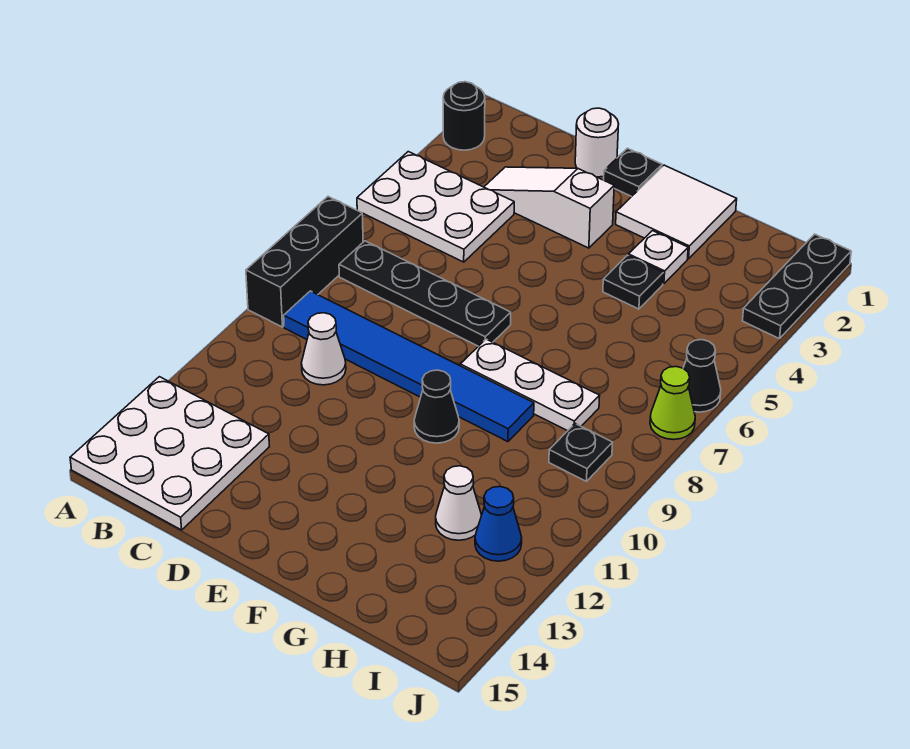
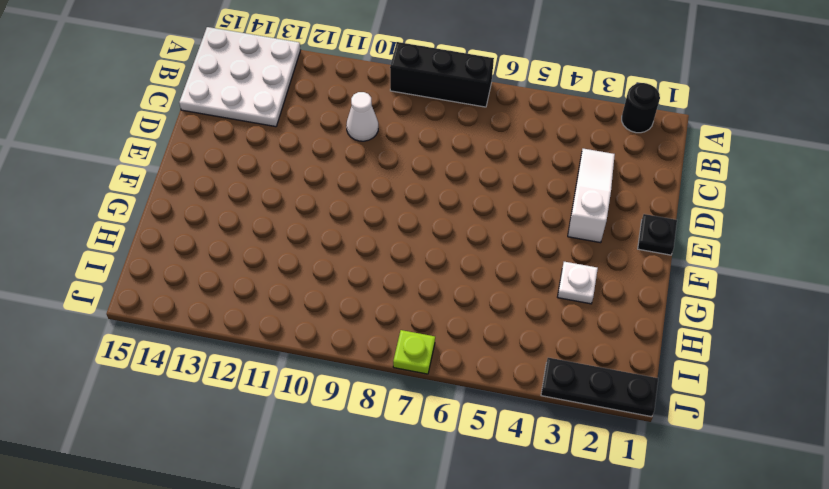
lime plate J7 level 1 -> lime cone J7 level 1
none -> white plate A4:C5 level 1
none -> black plate B7:E7 level 1
none -> blue tile B9:G9 level 1

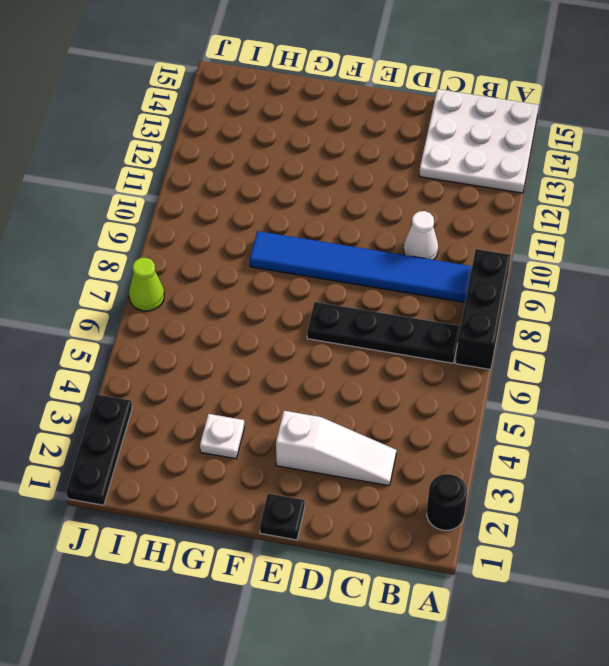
none -> white plate A4:C5 level 1
none -> white round brick D1 level 1
none -> white tile F1:G2 level 1

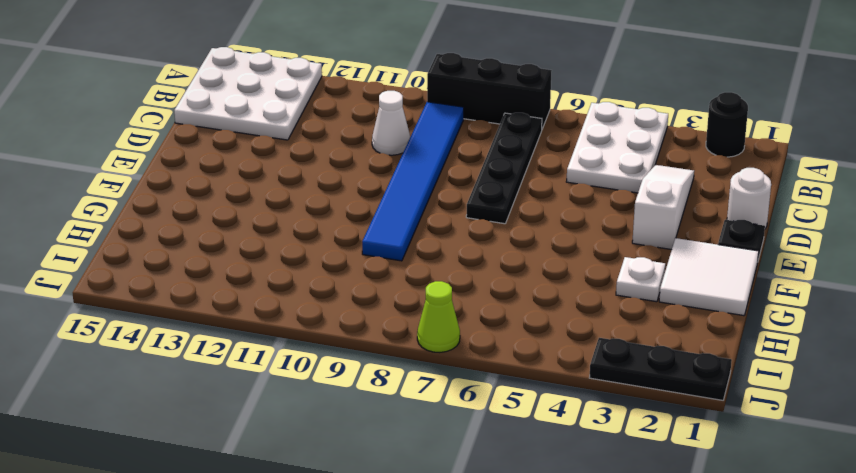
none -> white plate F8:H8 level 1
none -> black cone F10 level 1
none -> black plate G4 level 1

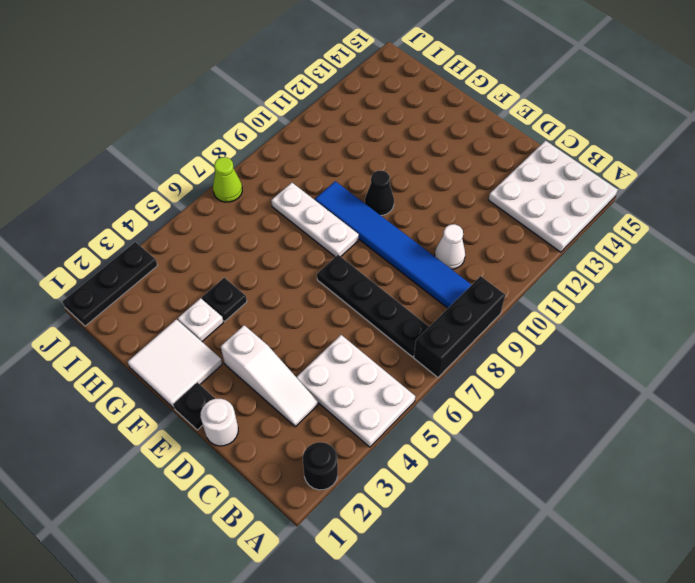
none -> white cone H12 level 1
none -> black plate I9 level 1
none -> blue cone I12 level 1

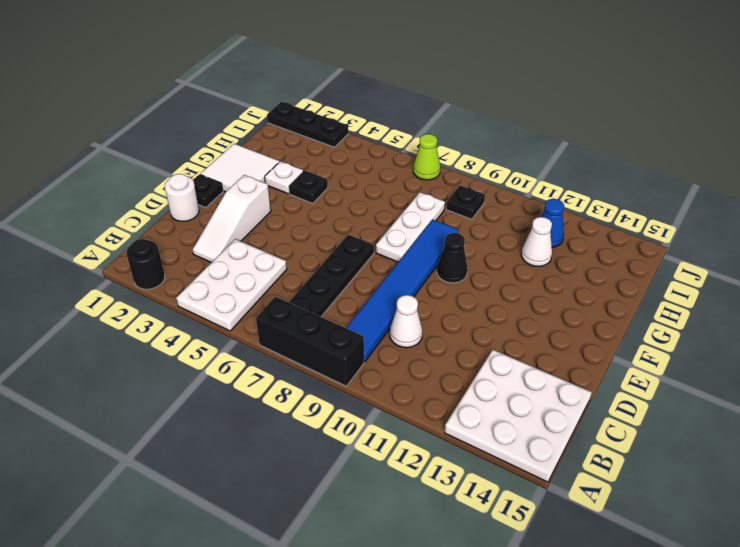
none -> black cone J6 level 1

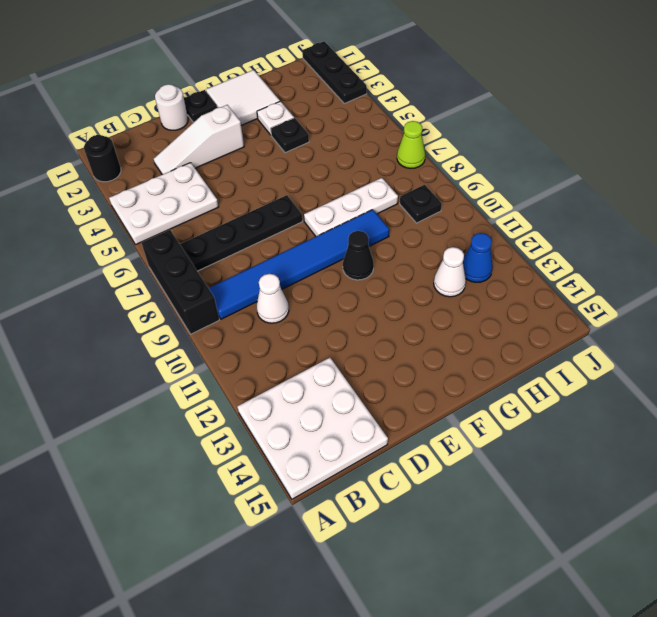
none -> black cone J6 level 1

